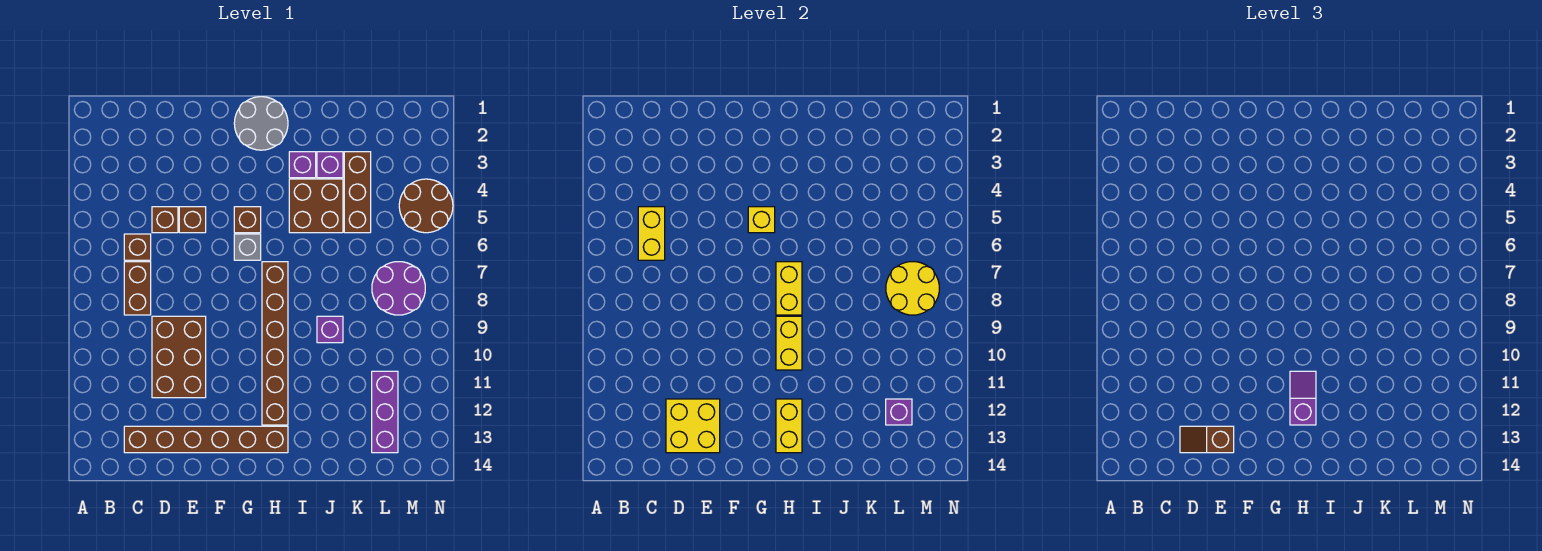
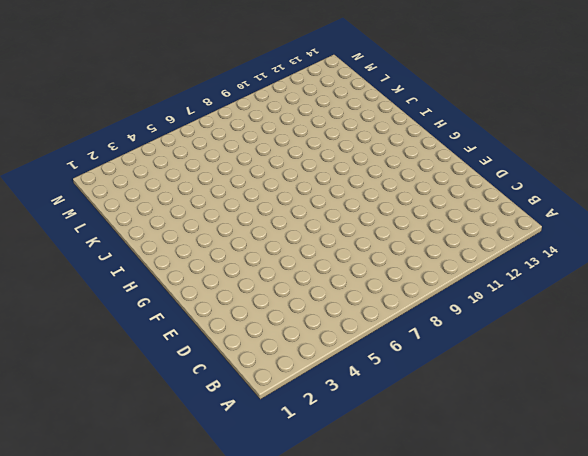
none -> brown brick C6 level 1
none -> brown brick C7:C8 level 1
none -> brown brick C13:H13 level 1

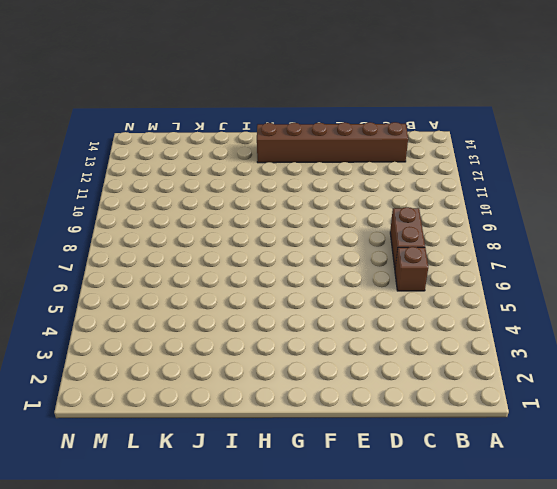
none -> brown brick D5 level 1
none -> brown brick D9:E11 level 1
none -> brown brick E5 level 1

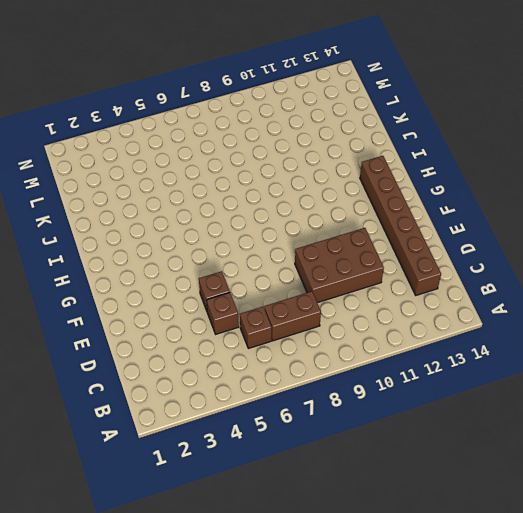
none -> grey round brick G1:H2 level 1
none -> brown brick G5 level 1
none -> grey brick G6 level 1

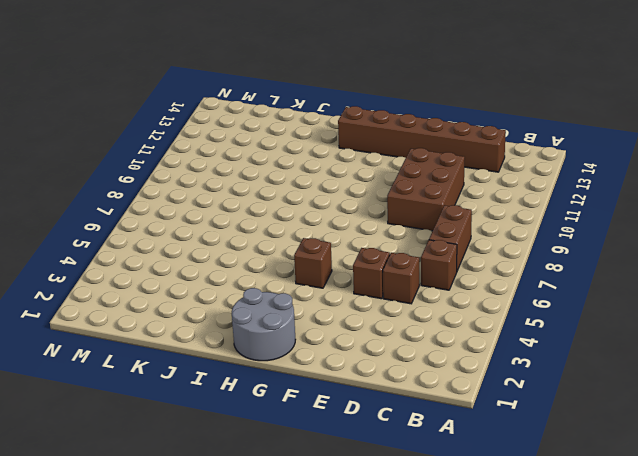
none -> grey brick G6 level 1
none -> brown brick H7:H12 level 1
none -> purple brick I3 level 1

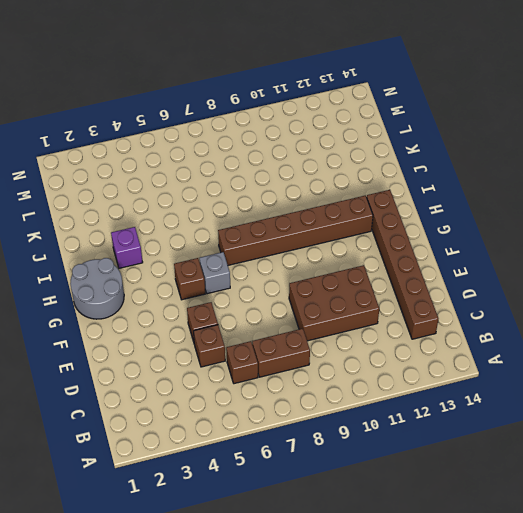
none -> brown brick I4:J5 level 1
none -> purple brick J3 level 1
none -> purple brick J9 level 1

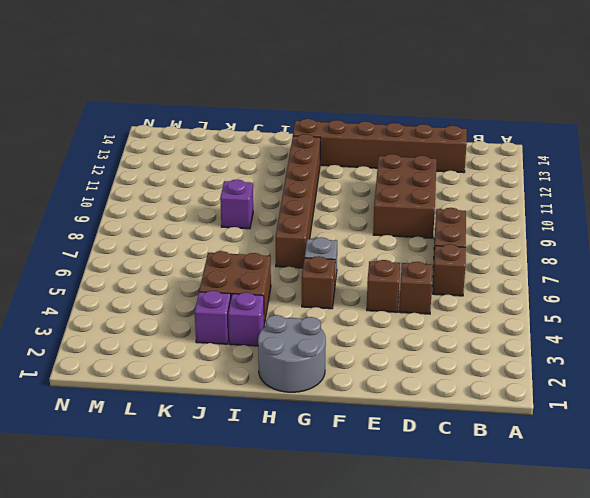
none -> brown brick K3:K5 level 1
none -> purple round brick L7:M8 level 1
none -> purple brick L11:L13 level 1

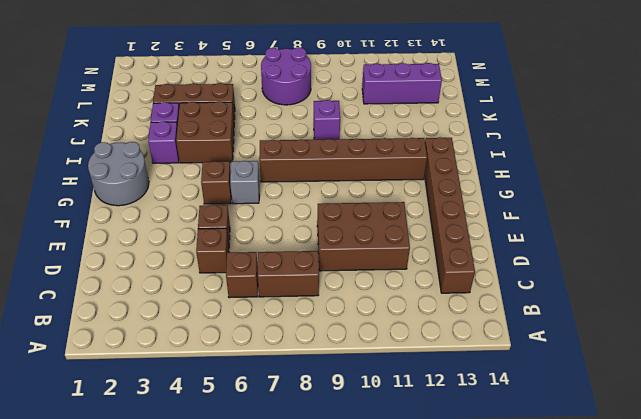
none -> brown round brick M4:N5 level 1
none -> yellow brick C5:C6 level 2
none -> yellow brick D12:E13 level 2

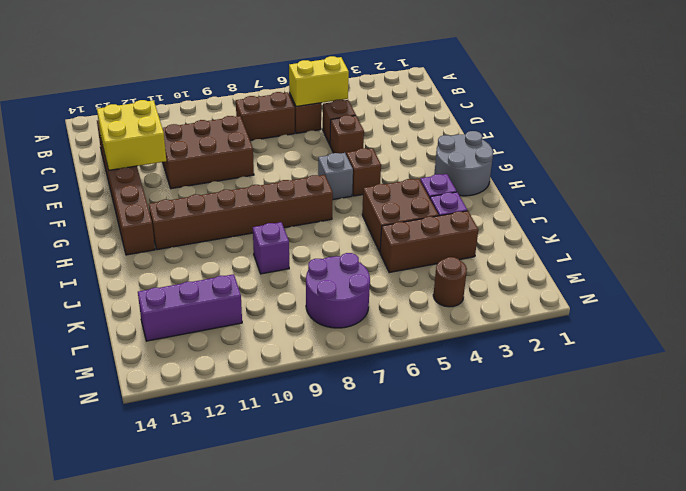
brown round brick M4 level 1 -> brown round brick M4:N5 level 1
none -> yellow brick G5 level 2
none -> yellow brick H7:H8 level 2
none -> yellow brick H9:H10 level 2

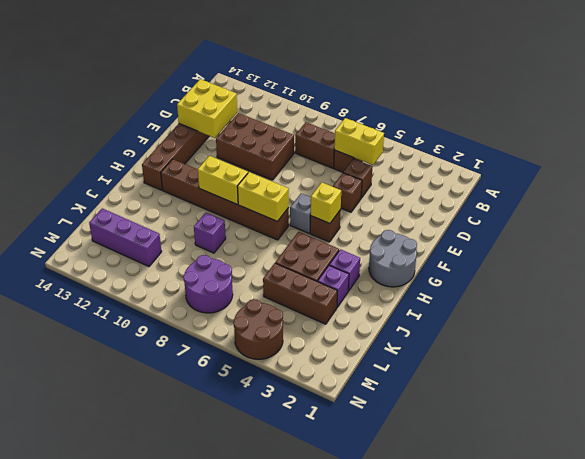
none -> yellow brick H12:H13 level 2
none -> yellow round brick L7:M8 level 2
none -> purple brick L12 level 2

